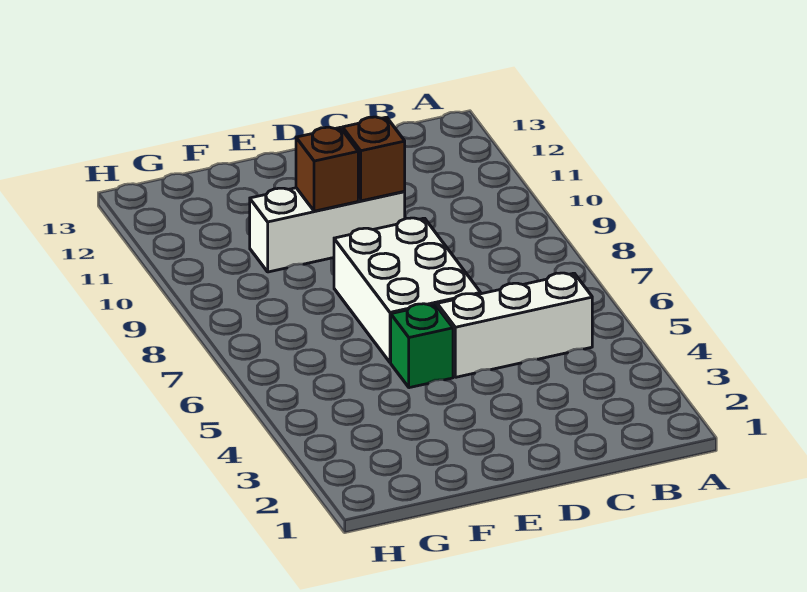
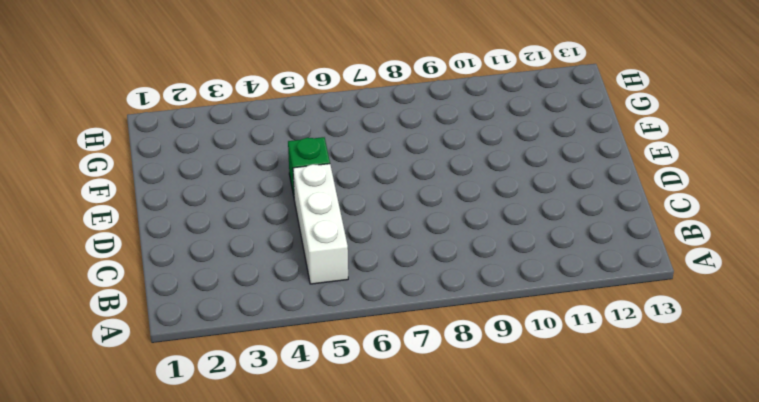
none -> white brick D6:E8 level 1
none -> white brick D10:F10 level 1

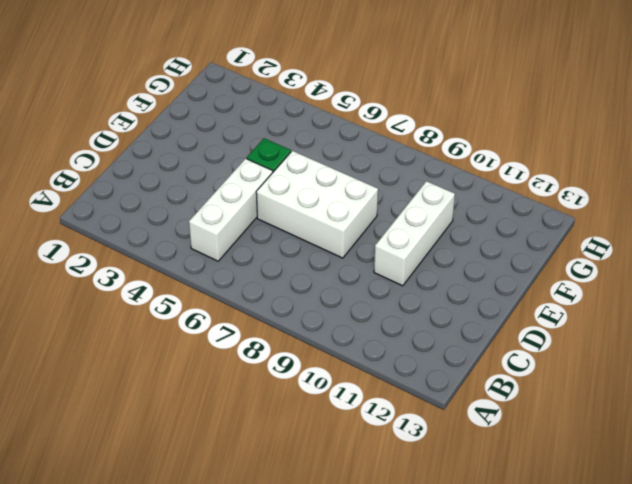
none -> brown brick D10 level 2
none -> brown brick E10 level 2

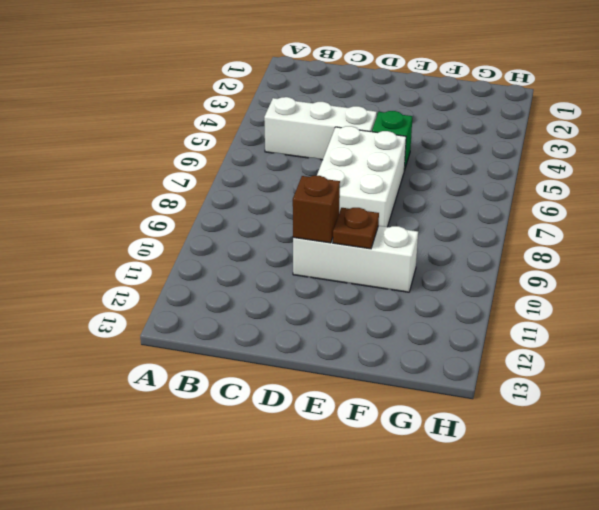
brown plate E10 level 2 -> brown brick E10 level 2

